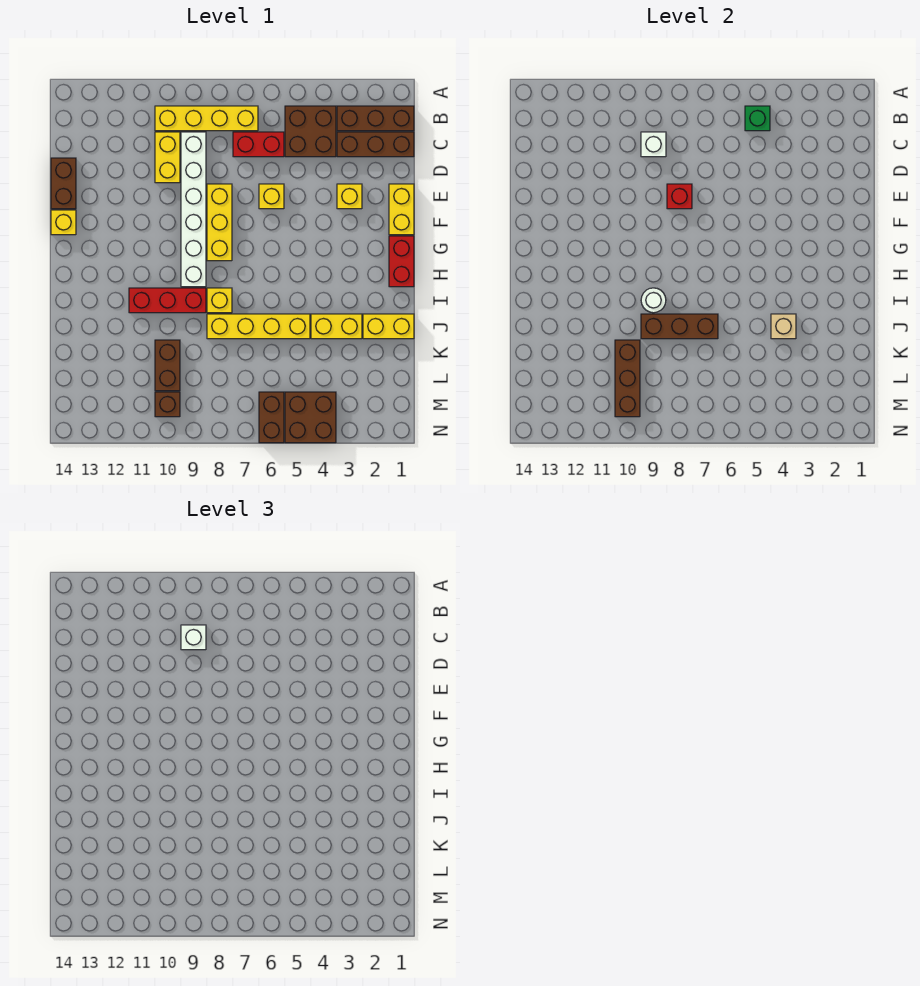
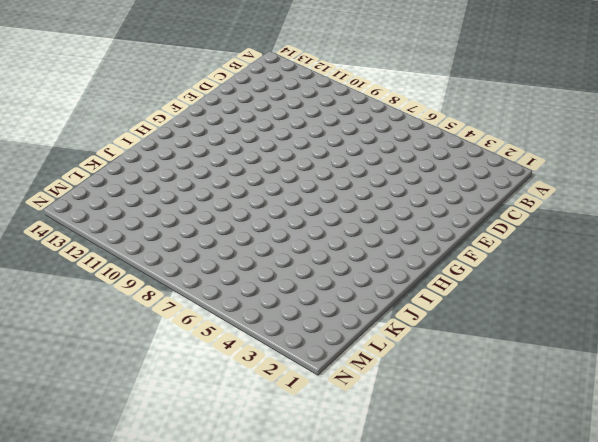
none -> brown brick B1:B3 level 1
none -> brown brick B4:C5 level 1
none -> yellow brick B7:B10 level 1
none -> brown brick C1:C3 level 1

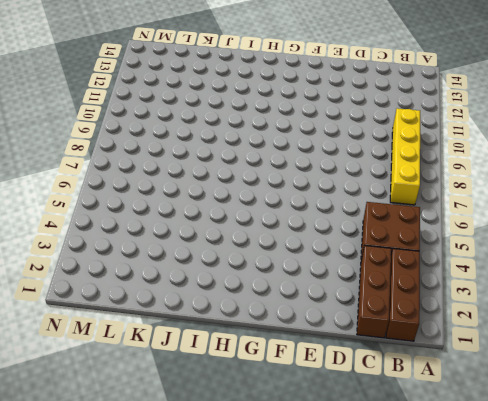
none -> red brick C6:C7 level 1
none -> white brick C9:H9 level 1
none -> yellow brick C10:D10 level 1
none -> brown brick D14:E14 level 1

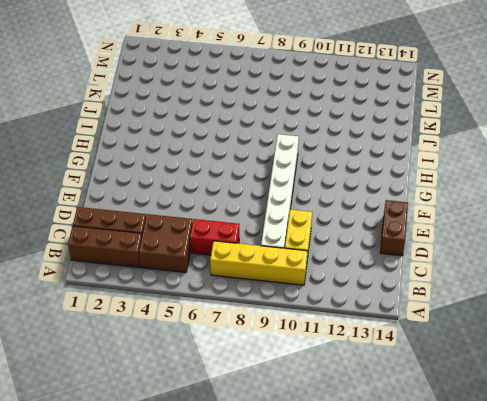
none -> yellow brick E1:F1 level 1
none -> yellow brick E3 level 1
none -> yellow brick E6 level 1
none -> yellow brick E8:G8 level 1

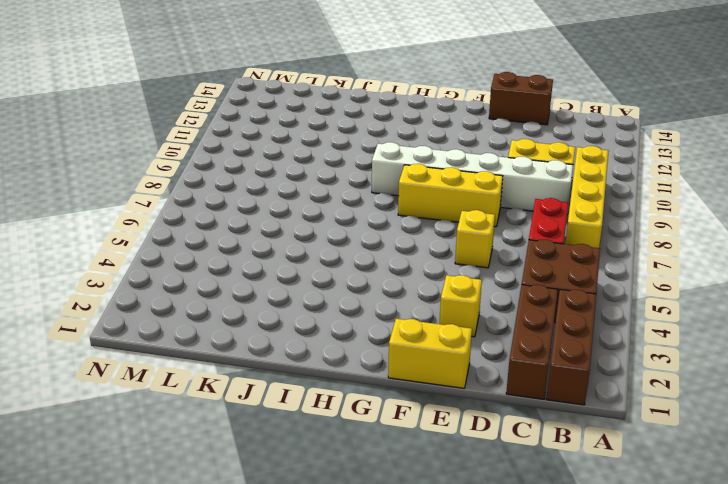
none -> yellow brick F14 level 1
none -> red brick G1:H1 level 1
none -> yellow brick I8 level 1
none -> red brick I9:I11 level 1

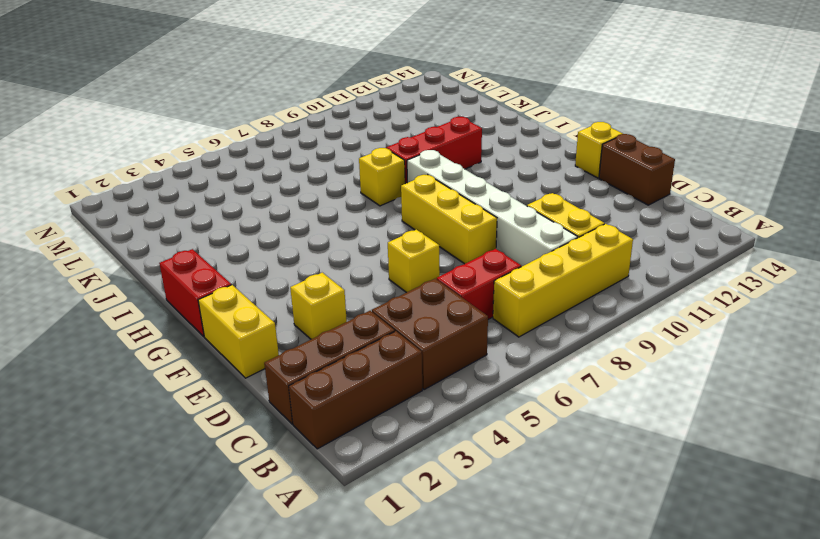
none -> yellow brick J1:J2 level 1
none -> yellow brick J3:J4 level 1
none -> yellow brick J5:J8 level 1
none -> brown brick K10:L10 level 1

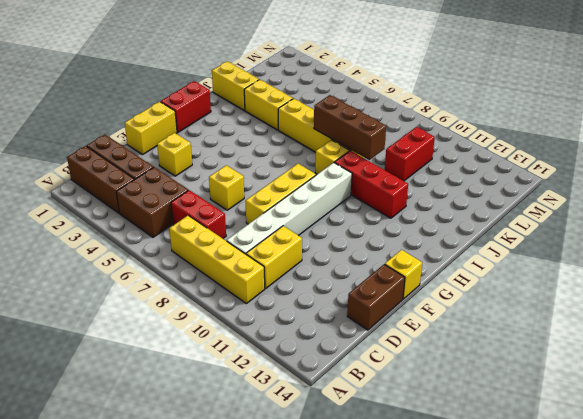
red brick K10:L10 level 1 -> brown brick K10:L10 level 1
none -> brown brick M4:N5 level 1
none -> brown brick M6:N6 level 1
none -> brown brick M10 level 1
none -> green brick B5 level 2

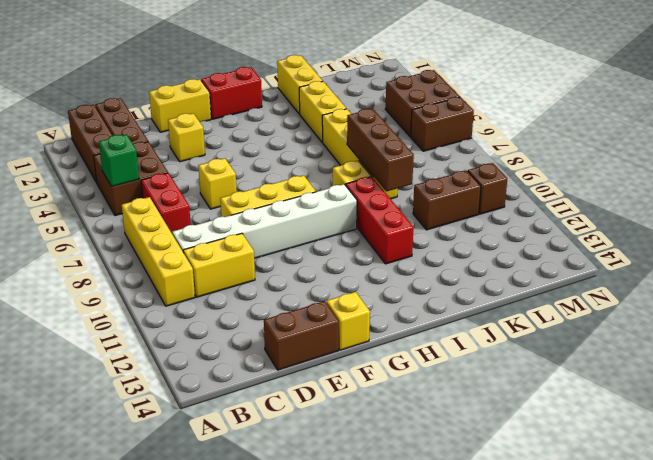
none -> white brick C9 level 2
none -> red brick E8 level 2
none -> white round brick I9 level 2
none -> tan brick J4 level 2

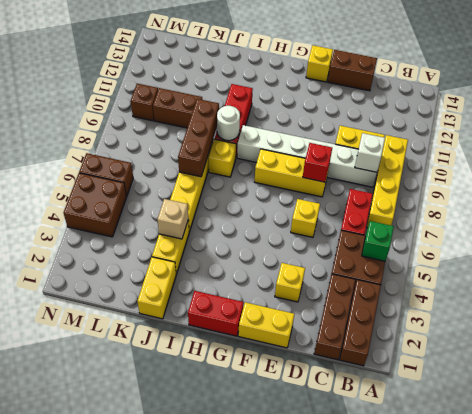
none -> brown brick K10:M10 level 2
none -> white brick C9 level 3

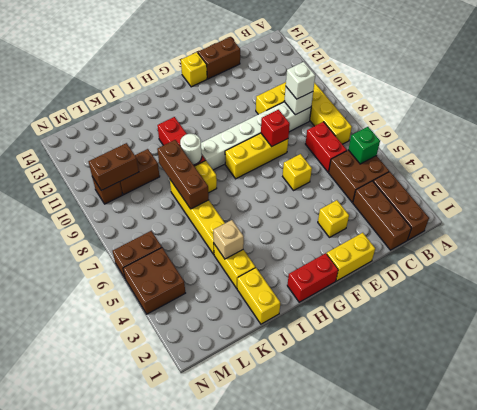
brown brick L10:M10 level 2 -> brown brick K10:M10 level 2

